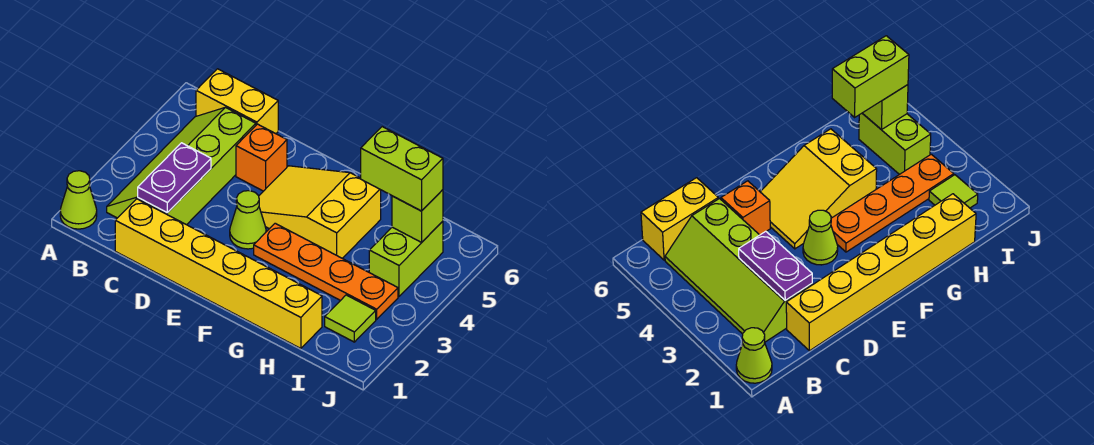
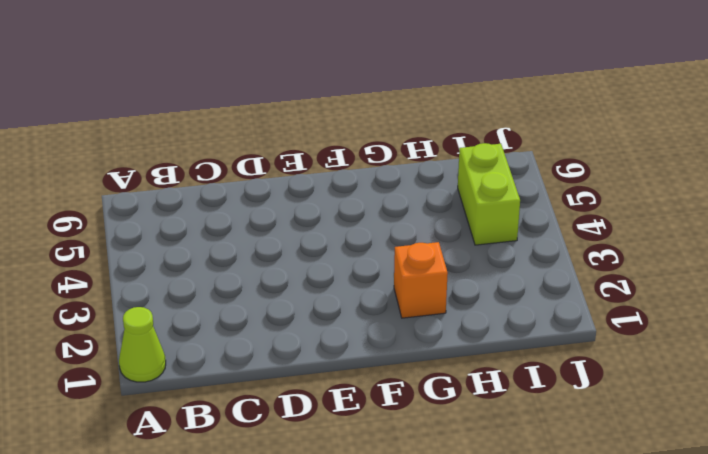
orange brick G2 level 1 -> orange brick D5 level 1
none -> lime slope B2:C5 level 1 top C
none -> yellow brick B6:C6 level 1
none -> yellow brick C1:H1 level 1

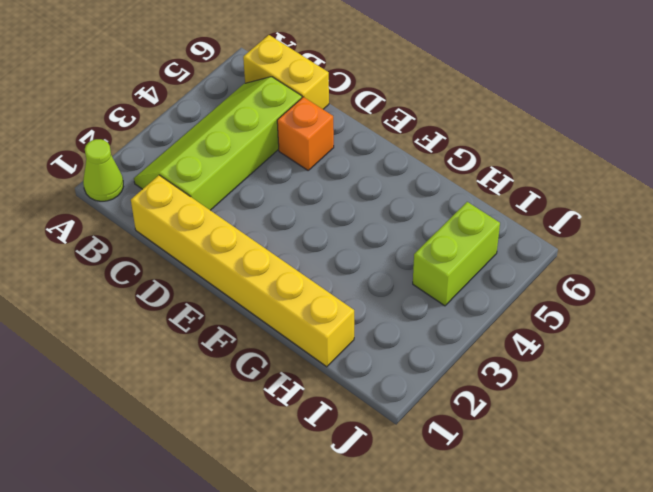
none -> lime cone E3 level 1
none -> yellow slope E4:G5 level 1 top G
none -> orange plate F3:I3 level 1

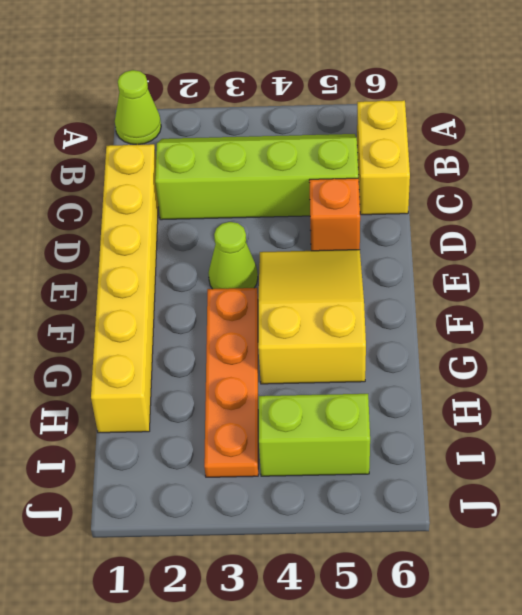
none -> lime tile I2 level 1
none -> purple plate C2:C3 level 2
none -> lime brick I5 level 2

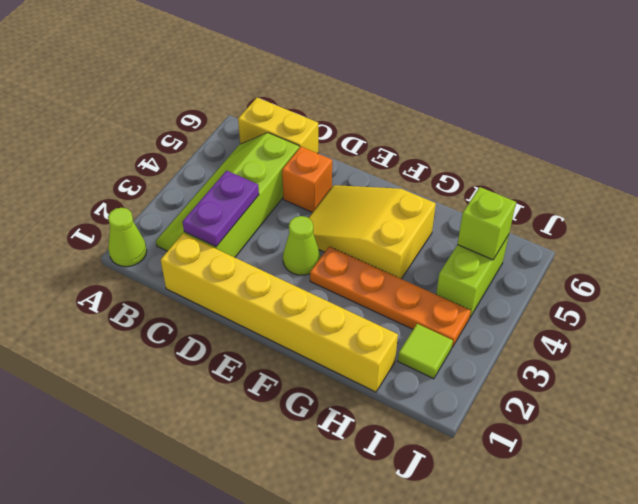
none -> lime brick H5:I5 level 3

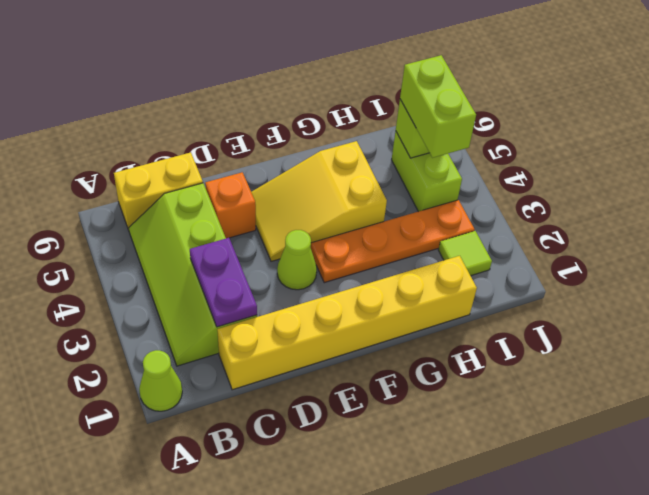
lime brick I4:I5 level 3 -> lime brick H5:I5 level 3

